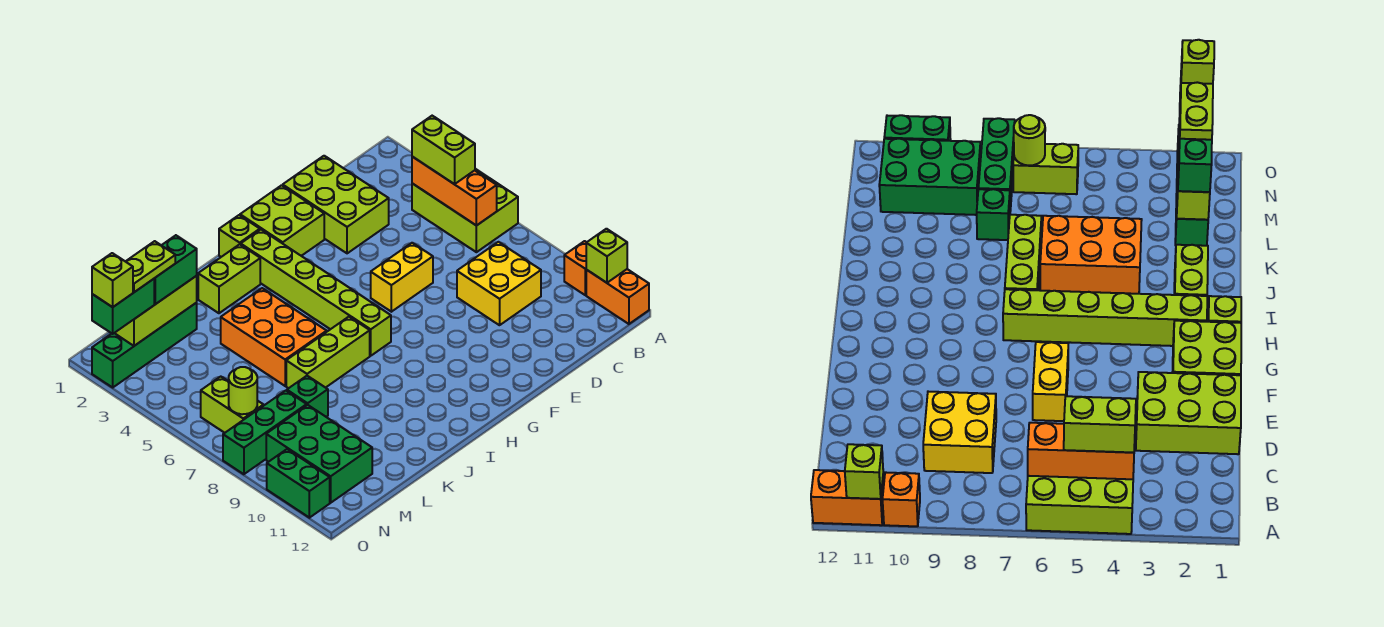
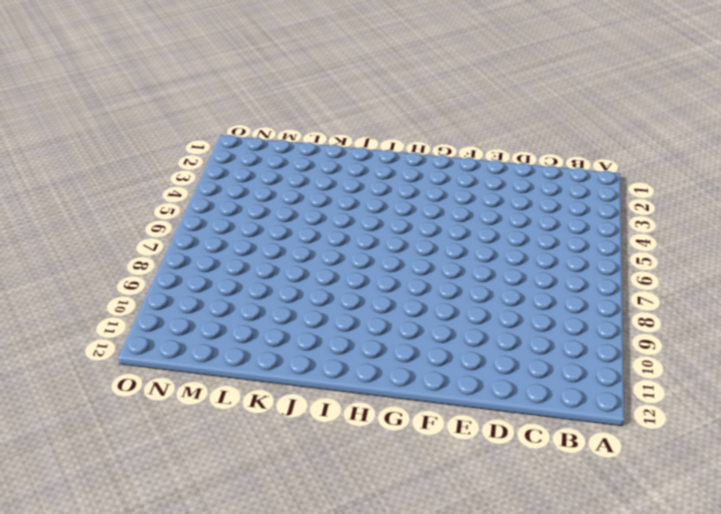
none -> lime brick A4:B6 level 1
none -> orange brick A10 level 1
none -> orange brick A11:A12 level 1

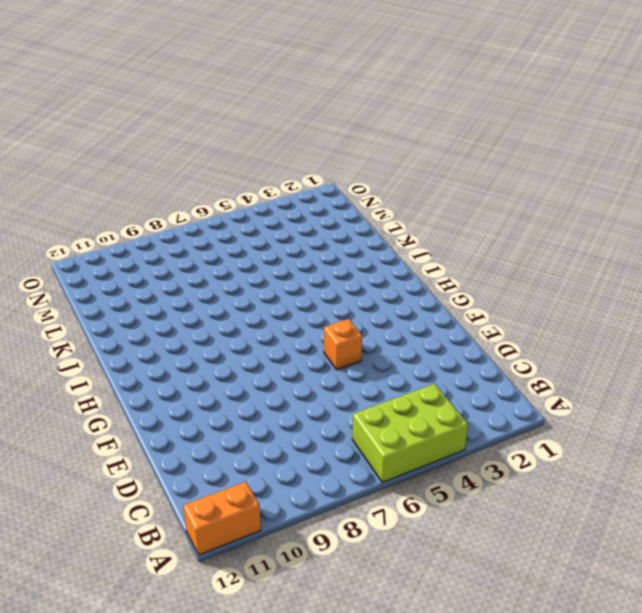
orange brick F5 level 1 -> orange brick A10 level 1
none -> yellow brick C8:D9 level 1
none -> lime brick D1:E3 level 1
none -> yellow brick E6:F6 level 1

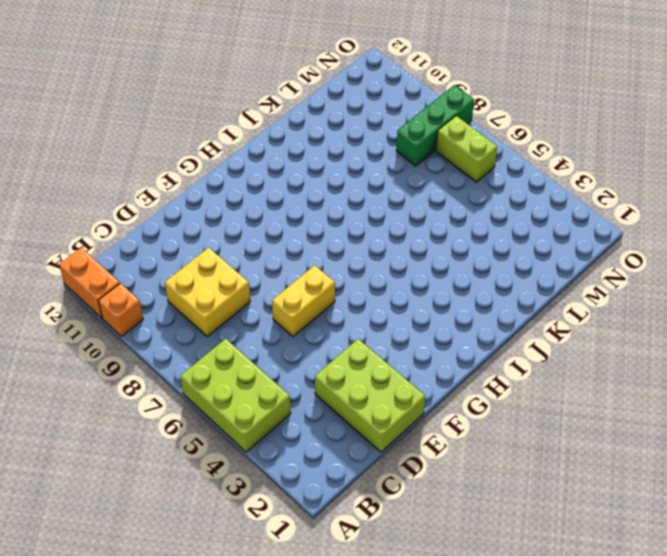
none -> lime brick F1:G2 level 1
none -> lime brick H1 level 1
none -> lime brick H2:H7 level 1

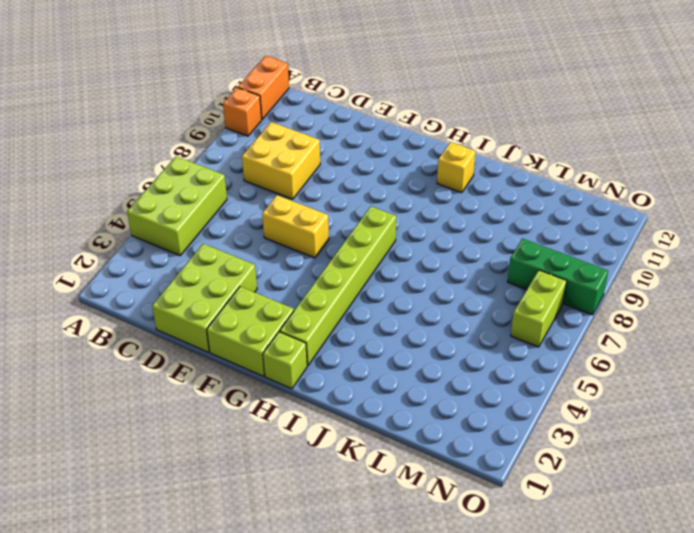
yellow brick I11 level 1 -> none
none -> lime brick I2:J2 level 1
none -> lime brick I7:K7 level 1
none -> orange brick J4:K6 level 1

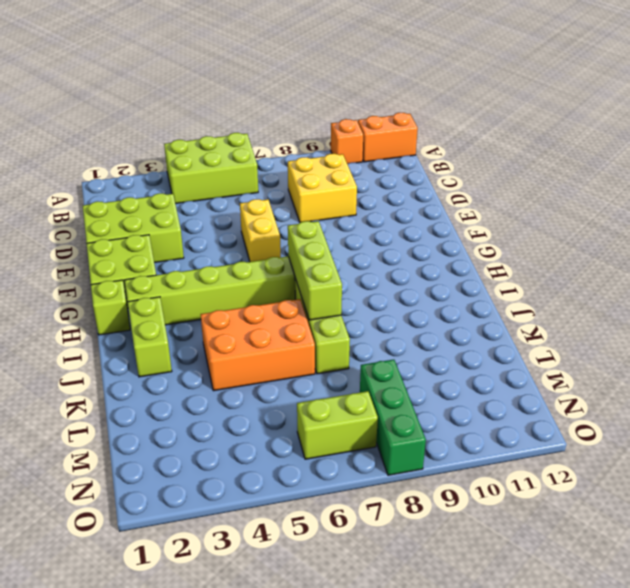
lime brick H7:J7 level 2 -> lime brick L2:N2 level 2
none -> green brick L2:O2 level 1
none -> green brick L8 level 1
none -> green brick M9:N11 level 1

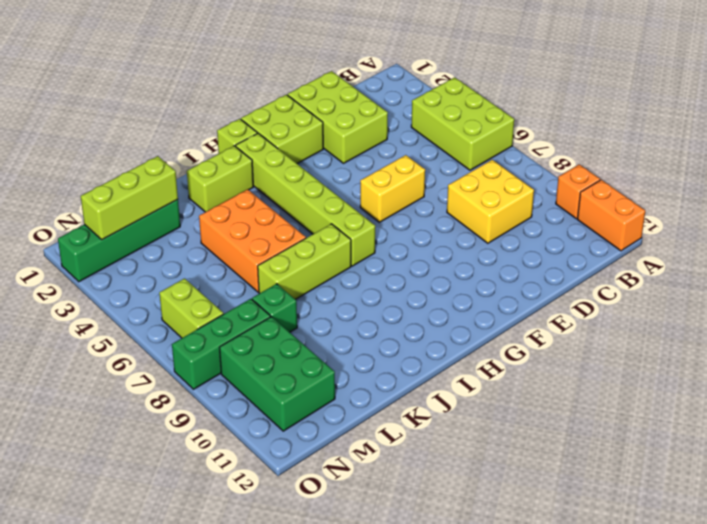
none -> green brick O10:O11 level 1
none -> lime brick A11 level 2
none -> orange brick B4:B6 level 2

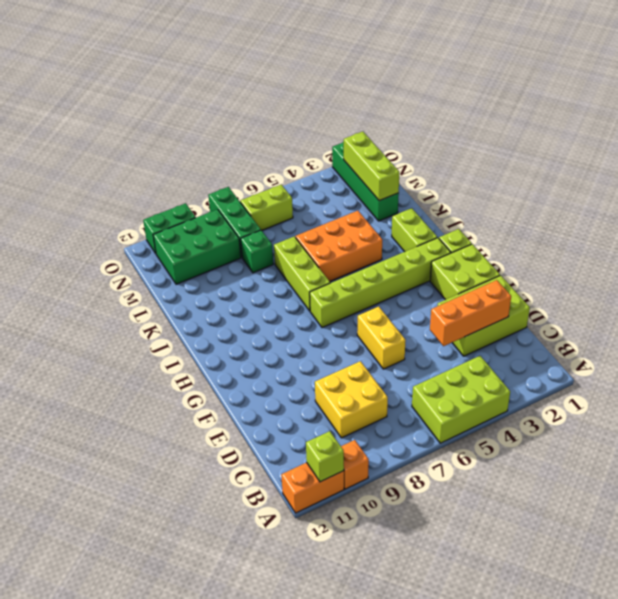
orange brick D2:D4 level 2 -> orange brick B4:B6 level 2
none -> lime round brick N7 level 2
none -> lime brick B4:B5 level 3
none -> green brick L2:M2 level 3

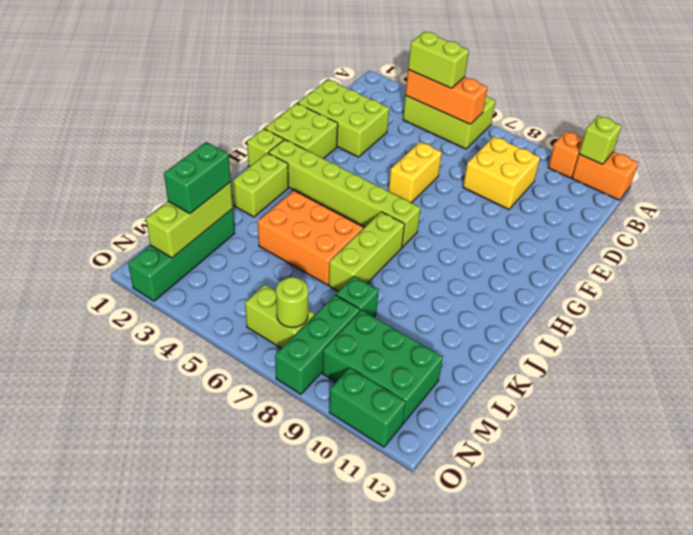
none -> green brick N2:O2 level 3
none -> lime plate M2:N2 level 4
none -> lime brick O2 level 4

